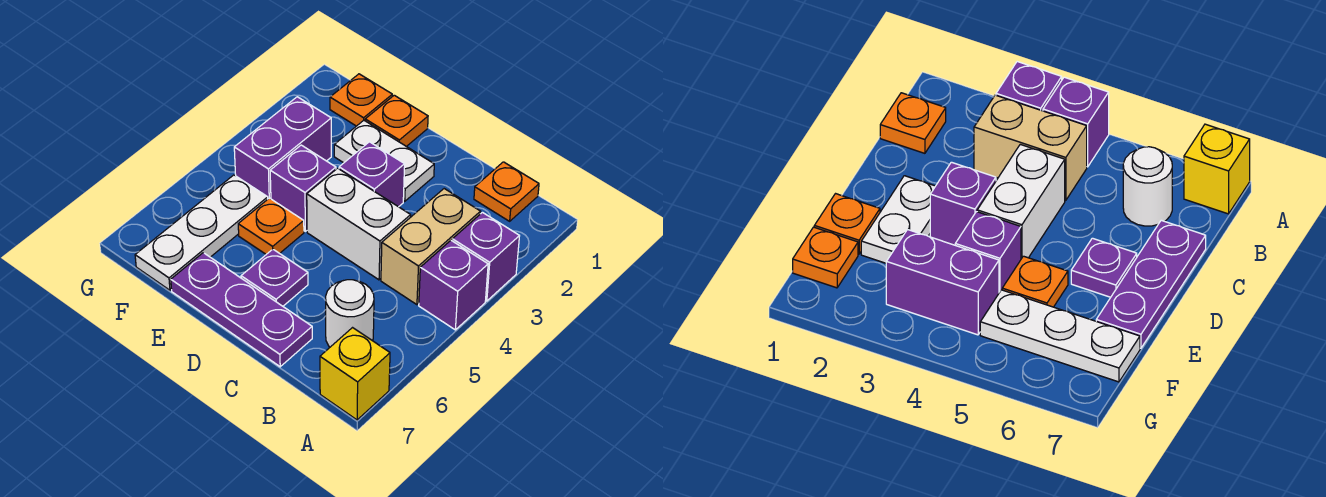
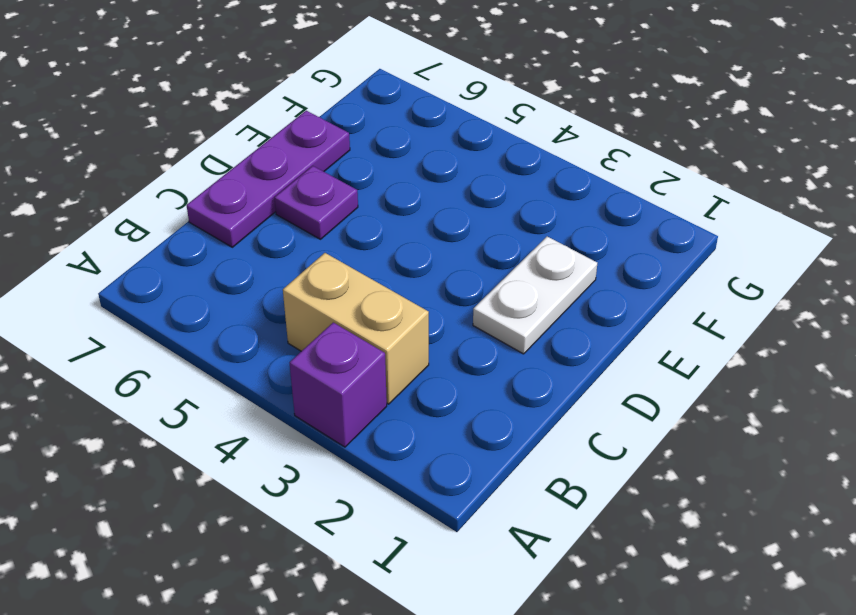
none -> purple brick A4 level 1
none -> yellow brick A7 level 1
none -> orange plate B1 level 1

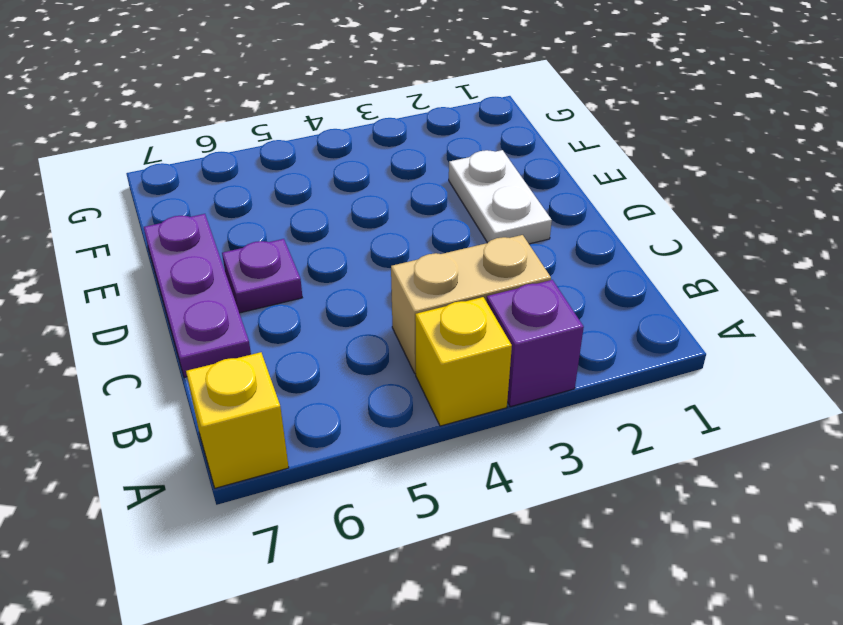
yellow brick A4 level 1 -> purple brick A4 level 1
none -> orange plate B1 level 1
none -> white round brick B6 level 1
none -> white brick C4:D4 level 1

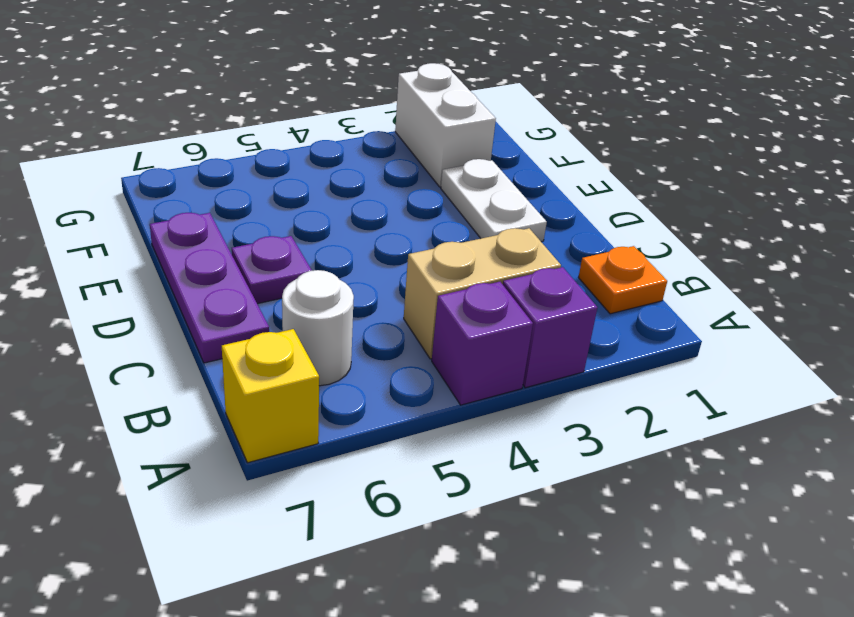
white brick F2:G2 level 1 -> white brick C4:D4 level 1
none -> purple brick D3 level 1
none -> orange plate E1 level 1
none -> purple brick E4 level 1

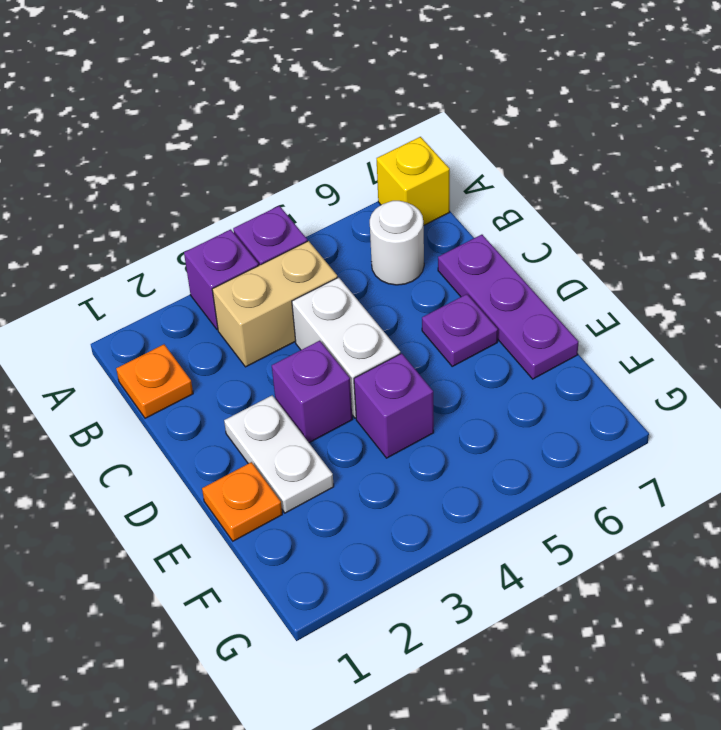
none -> orange plate E5 level 1
none -> orange plate F1 level 1
none -> purple brick F3:F4 level 1

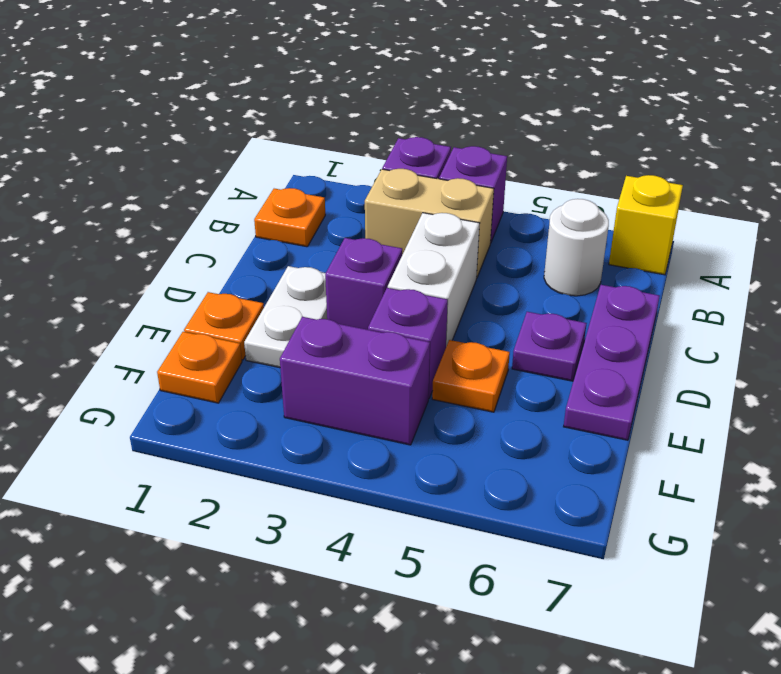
none -> white plate F5:F7 level 1

